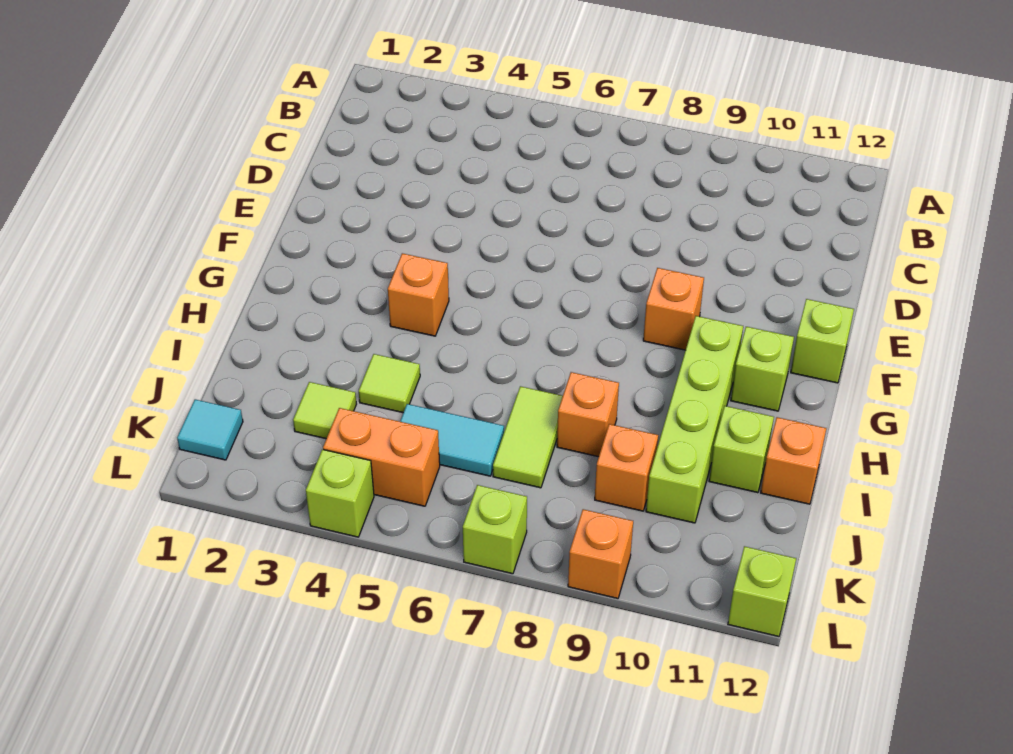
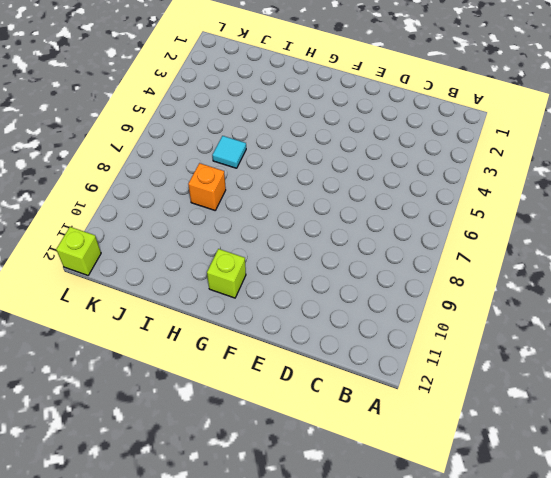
cyan tile I6 level 1 -> cyan tile K1 level 1
none -> orange brick F9 level 1
none -> lime brick F12 level 1
none -> orange brick G4 level 1

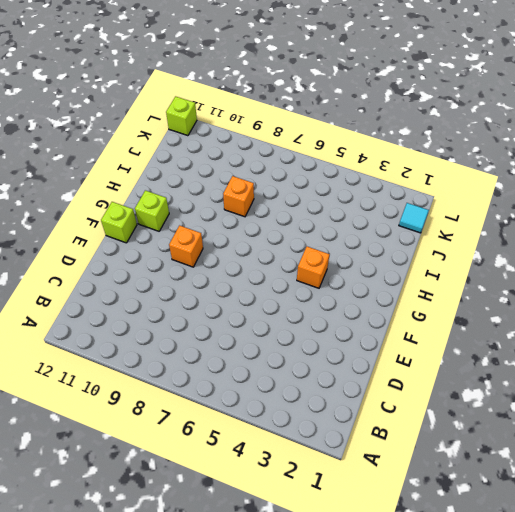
none -> lime brick G10:J10 level 1
none -> lime tile I4 level 1
none -> lime tile I7:J7 level 1

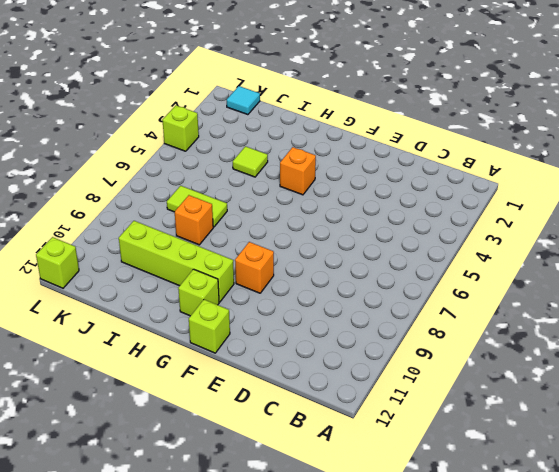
none -> lime brick I11 level 1
none -> orange brick I12 level 1
none -> lime tile J3 level 1

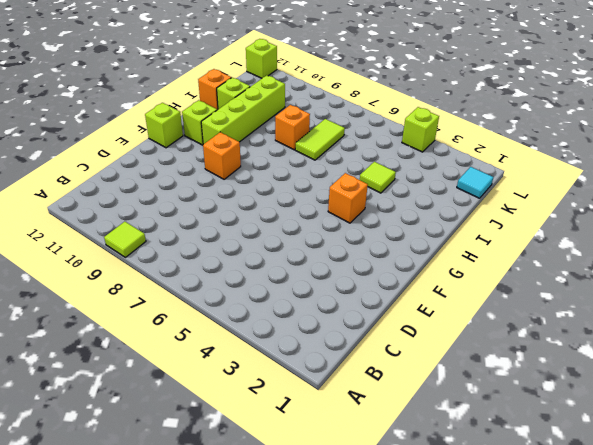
lime tile A9 level 1 -> lime tile J3 level 1
none -> cyan tile J5:J6 level 1
none -> orange brick J9 level 1
none -> orange brick K4:K5 level 1

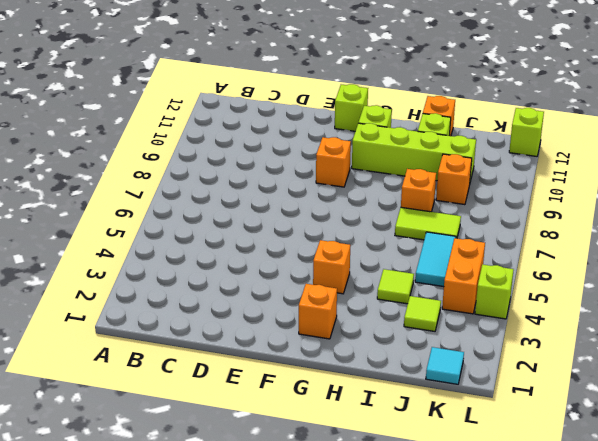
orange brick G2 level 1 -> orange brick L9 level 1
none -> lime brick L7 level 1

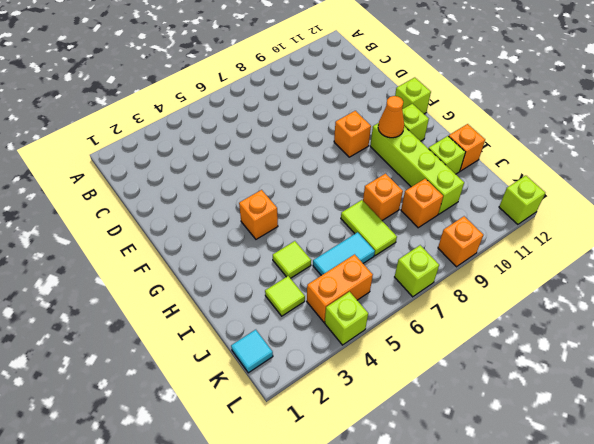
orange cone G10 level 2 -> none

